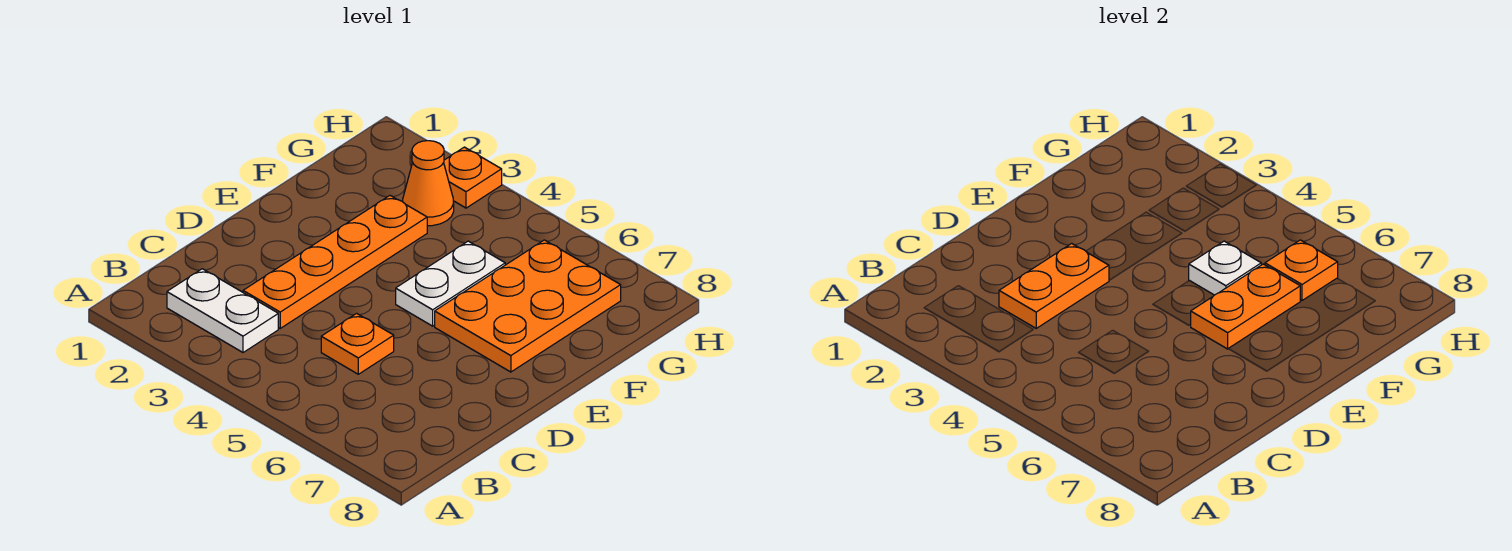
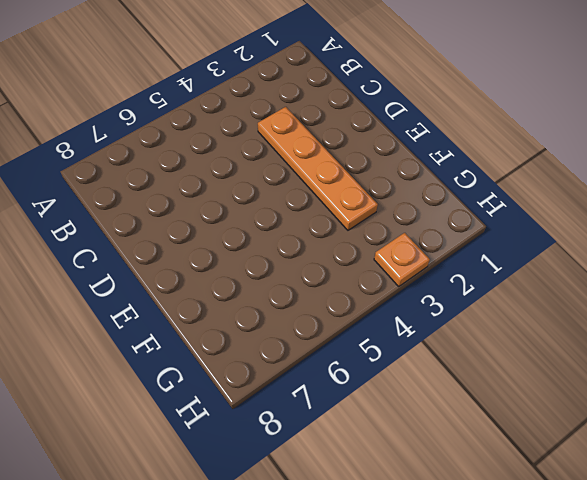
none -> white plate B2:B3 level 1
none -> orange plate C5 level 1

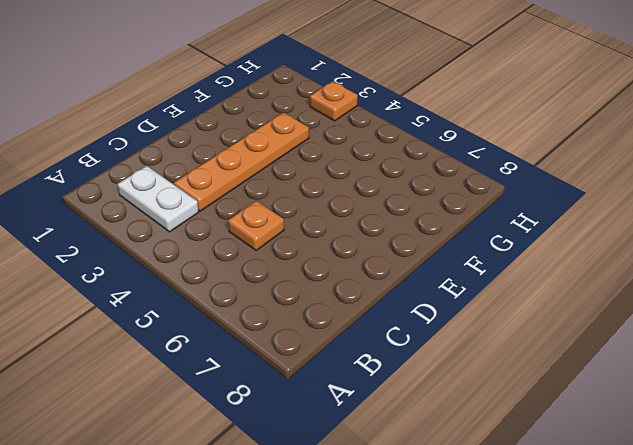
none -> white plate E5:F5 level 1
none -> orange plate E6:G7 level 1

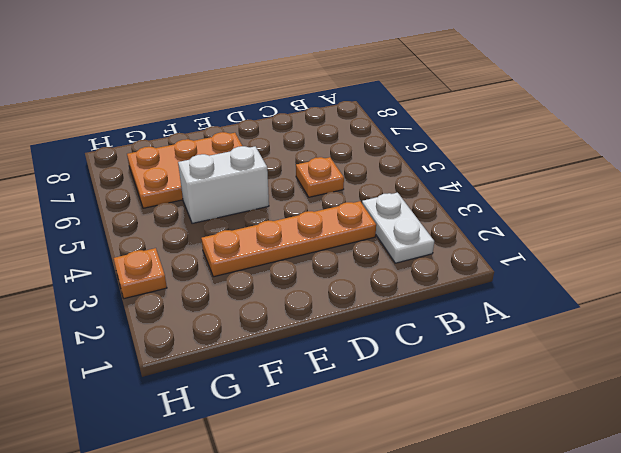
white brick E5:F5 level 1 -> white plate E5:F5 level 1
none -> orange cone G3 level 1
none -> orange plate C3:D3 level 2

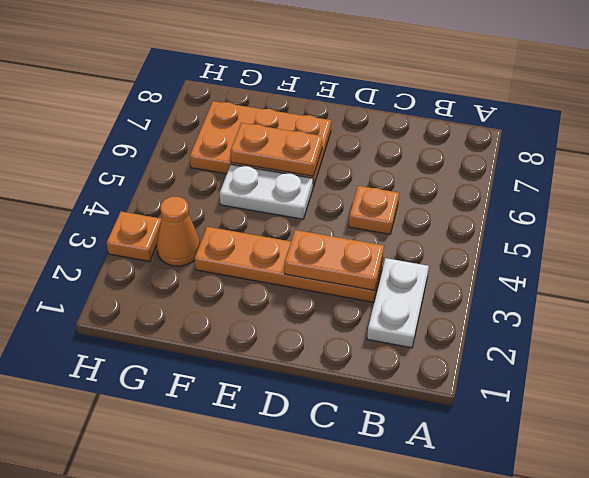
none -> white plate F5 level 2
none -> orange plate G6 level 2

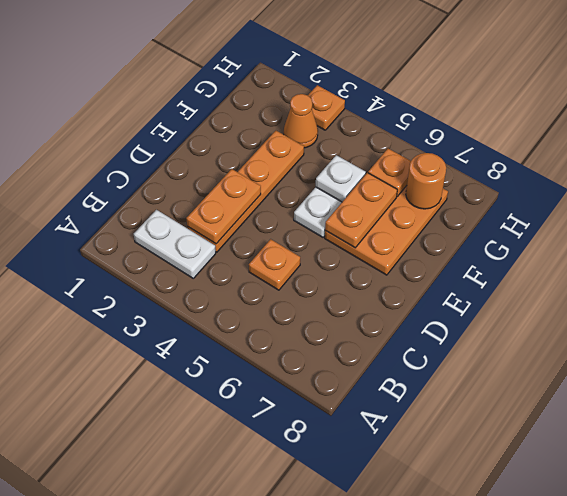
orange round brick G7 level 2 -> none

